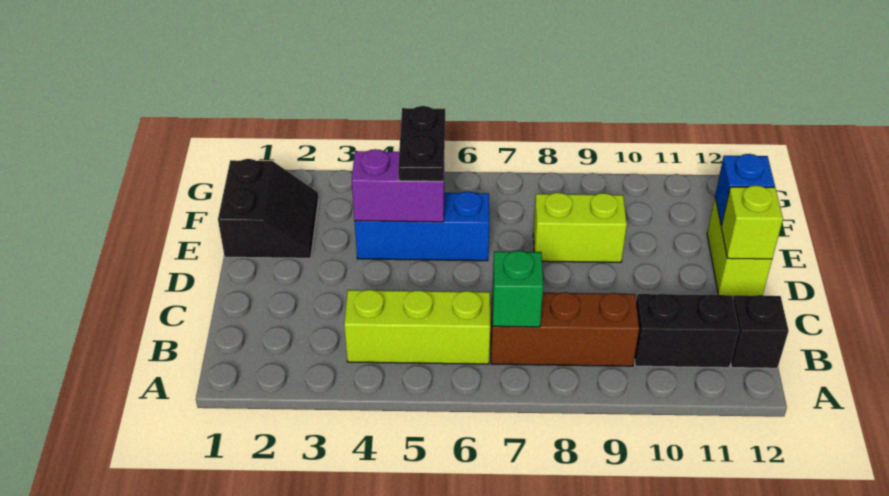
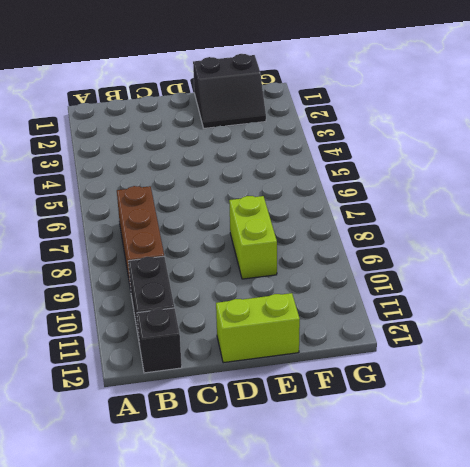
none -> lime brick B4:B6 level 1
none -> blue brick E4:E6 level 1
none -> green brick B7 level 2

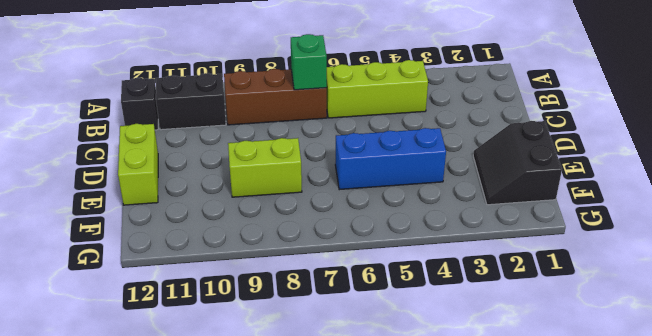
none -> lime brick D12 level 2
none -> purple brick E4:E5 level 2
none -> blue brick E12 level 2

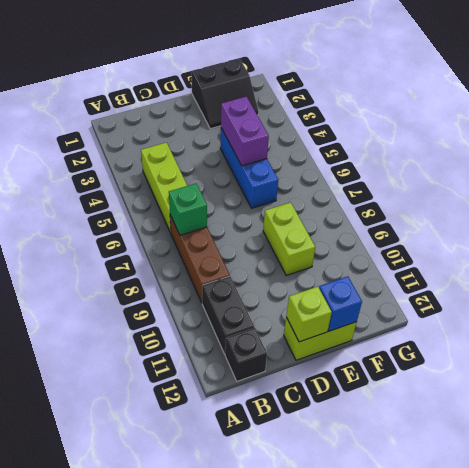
none -> black plate E5:F5 level 3

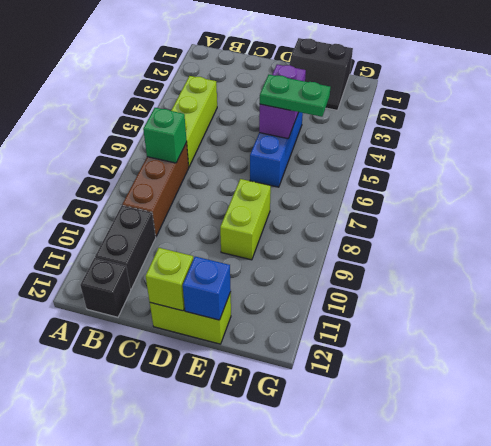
green plate E5:F5 level 3 -> black plate E5:F5 level 3

